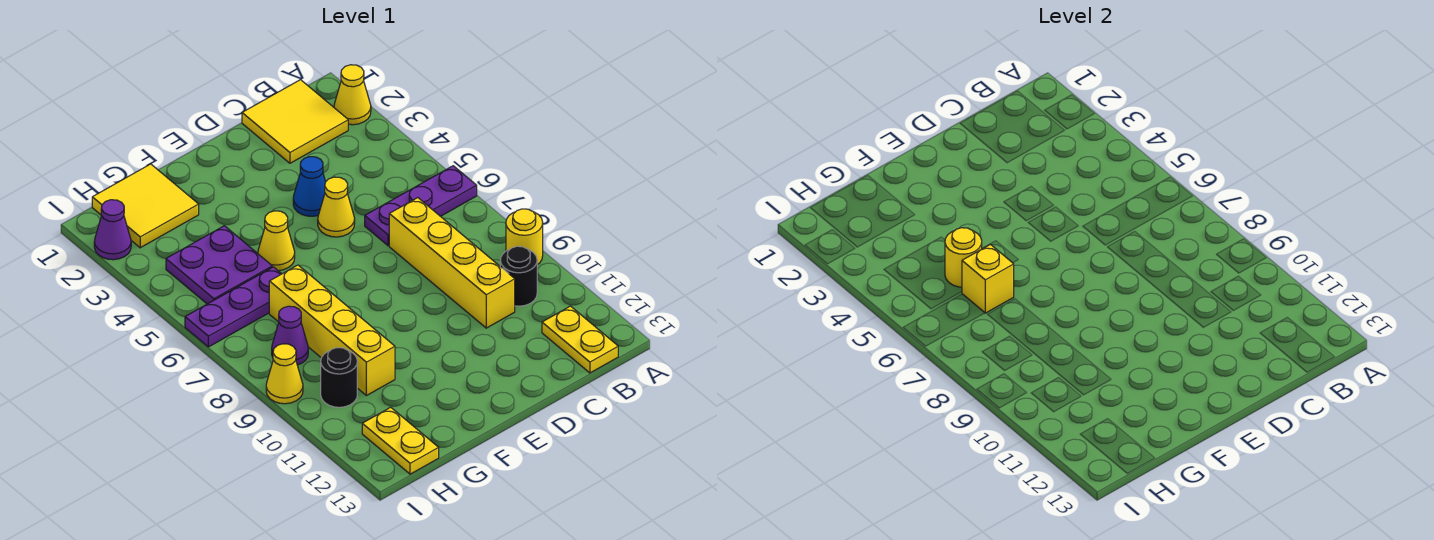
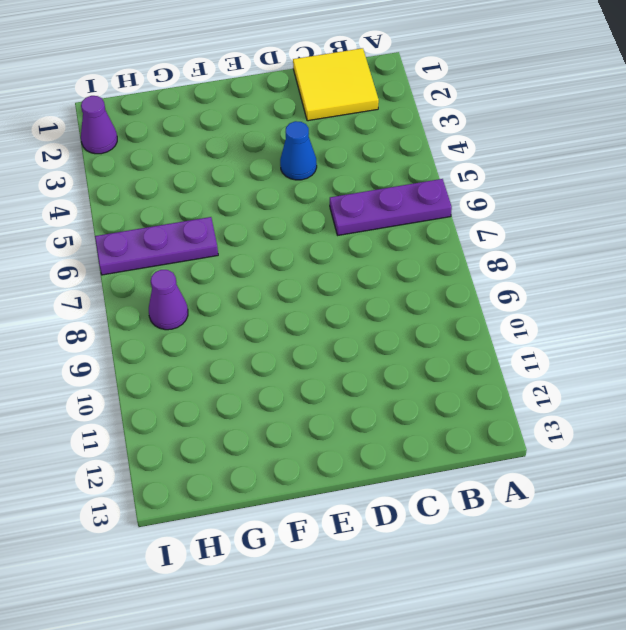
none -> yellow cone A2 level 1
none -> yellow round brick A9 level 1
none -> black round brick B10 level 1

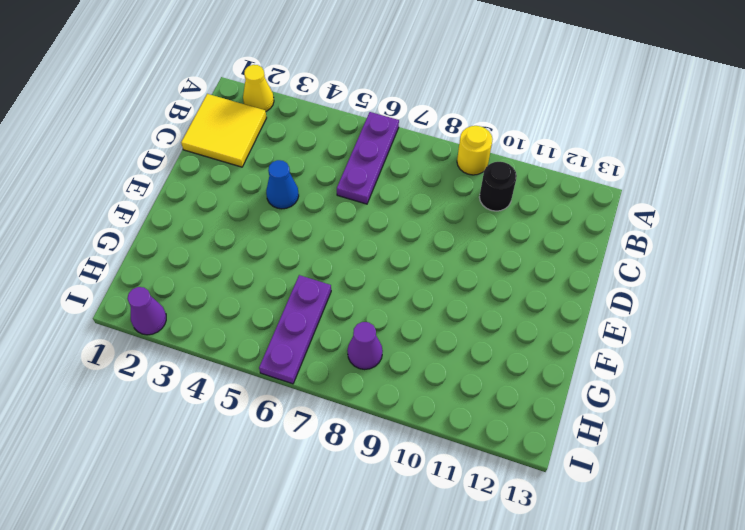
none -> yellow plate B12:B13 level 1
none -> yellow brick C7:C10 level 1
none -> yellow cone D5 level 1

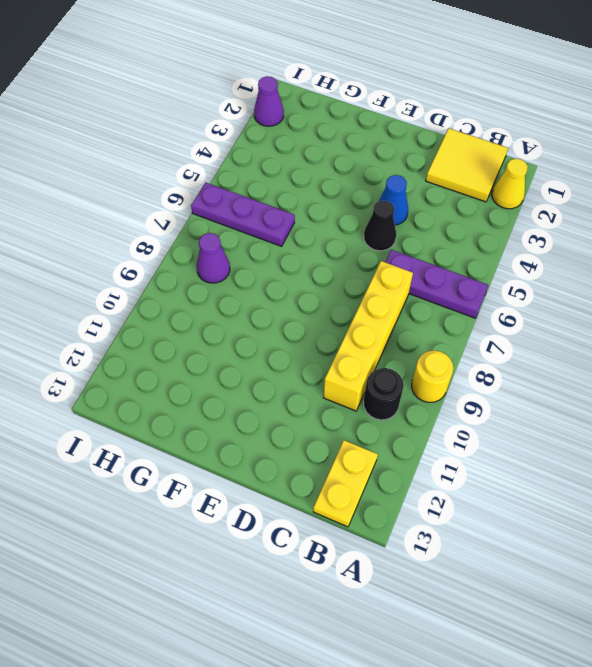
black cone D5 level 1 -> yellow cone D5 level 1
none -> yellow cone F5 level 1
none -> yellow tile G1:H2 level 1
none -> purple plate G4:H5 level 1

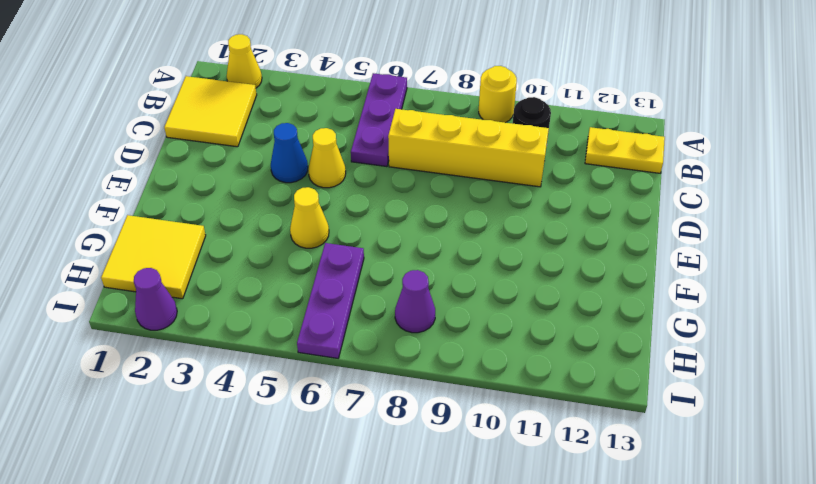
none -> purple plate G4:H5 level 1
none -> yellow brick G7:G10 level 1
none -> black round brick H10 level 1

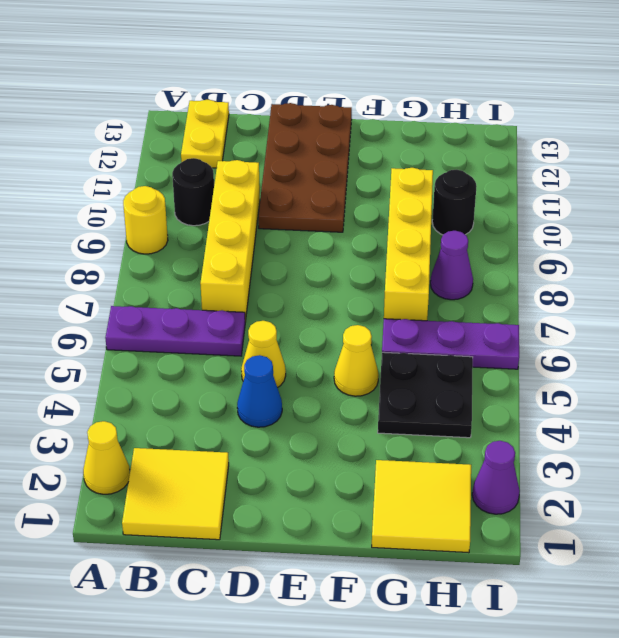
brown plate D10:E13 level 1 -> none
black plate G4:H5 level 1 -> purple plate G4:H5 level 1
none -> yellow plate H12:H13 level 1
none -> yellow cone I9 level 1
none -> yellow round brick G5 level 2

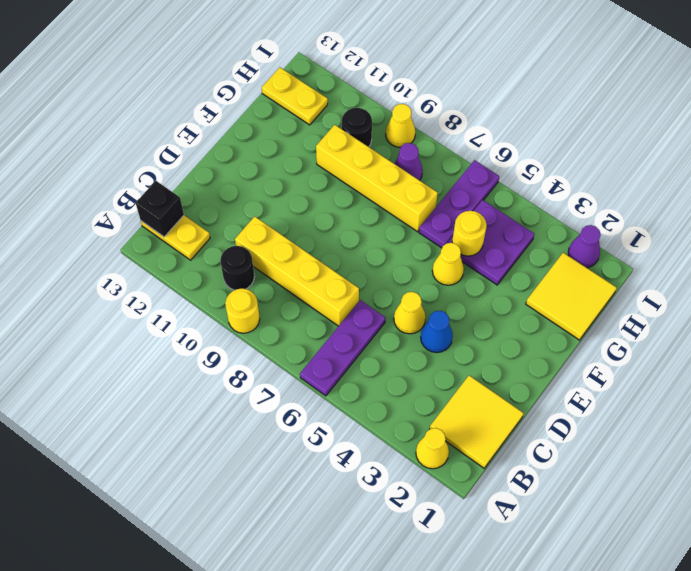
black brick B13 level 2 -> none
none -> yellow brick G6 level 2

